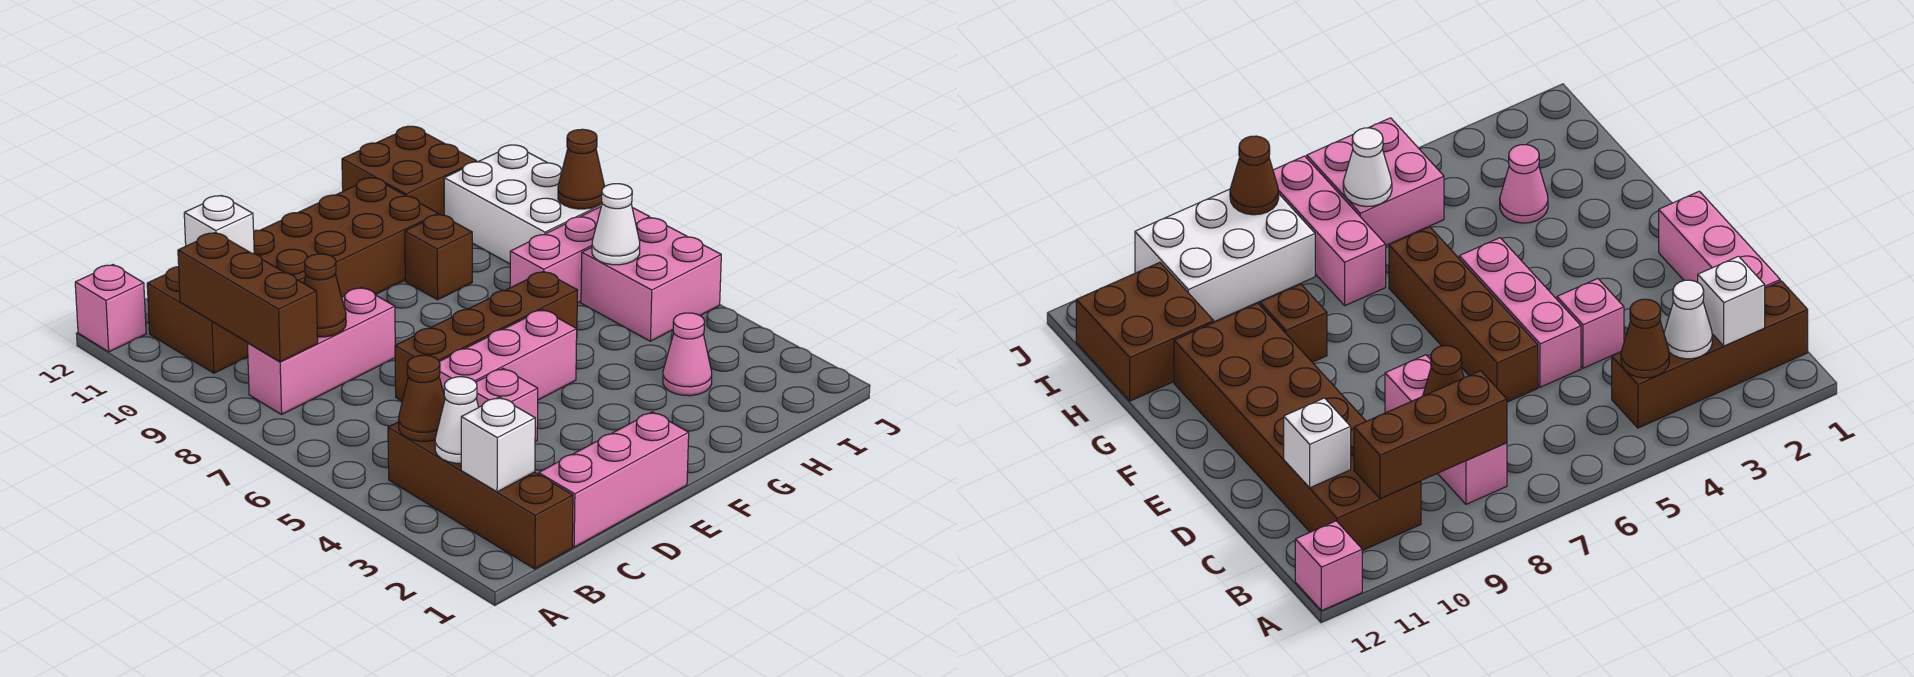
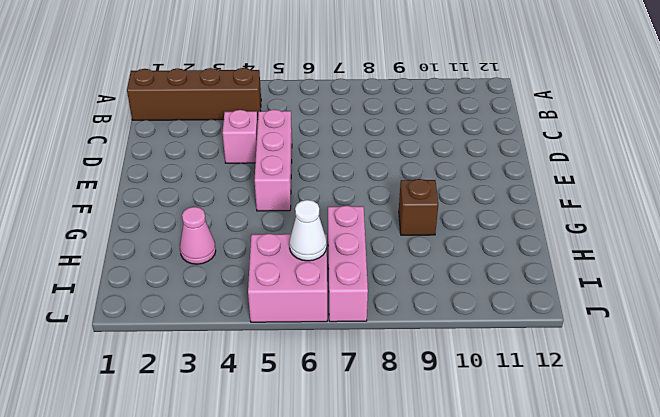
none -> pink brick A12 level 1
none -> pink brick B8:D8 level 1
none -> brown brick B10:G11 level 1

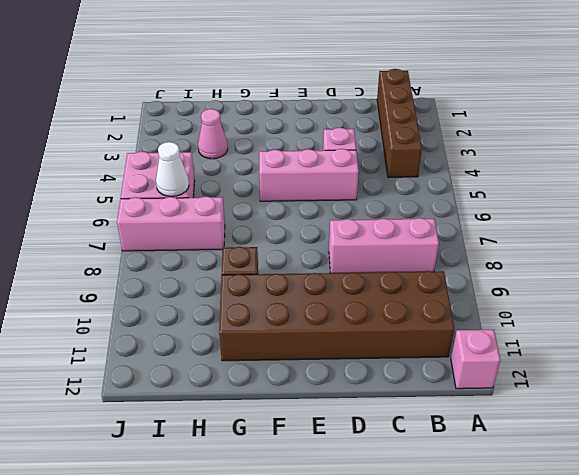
none -> pink brick C1:E1 level 1
none -> brown brick D6:G6 level 1
none -> brown brick H11:I12 level 1

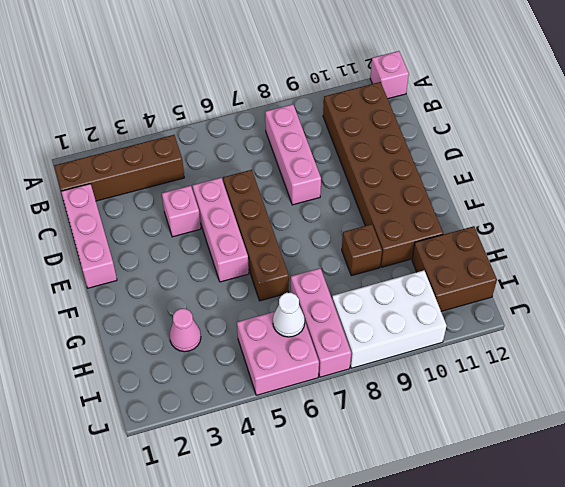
none -> white brick B2 level 2
none -> white cone B3 level 2
none -> brown cone B4 level 2

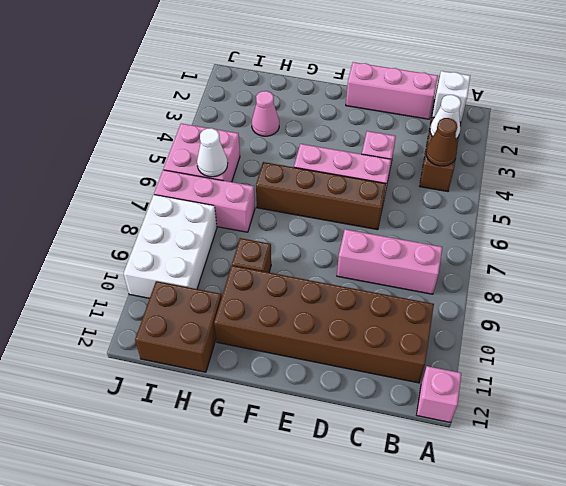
none -> brown brick B8:B10 level 2
none -> brown cone C8 level 2
none -> white brick C11 level 2

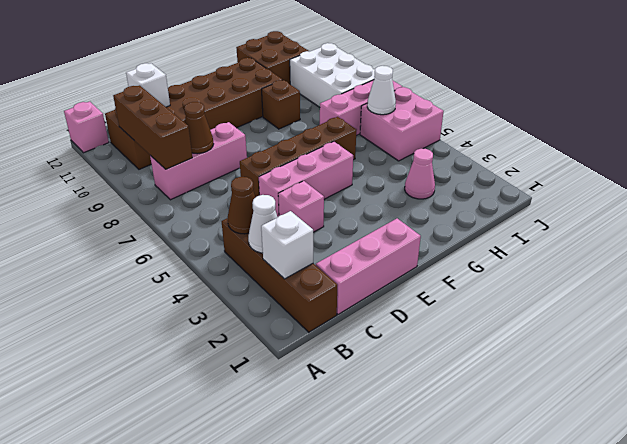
none -> brown cone J8 level 2

